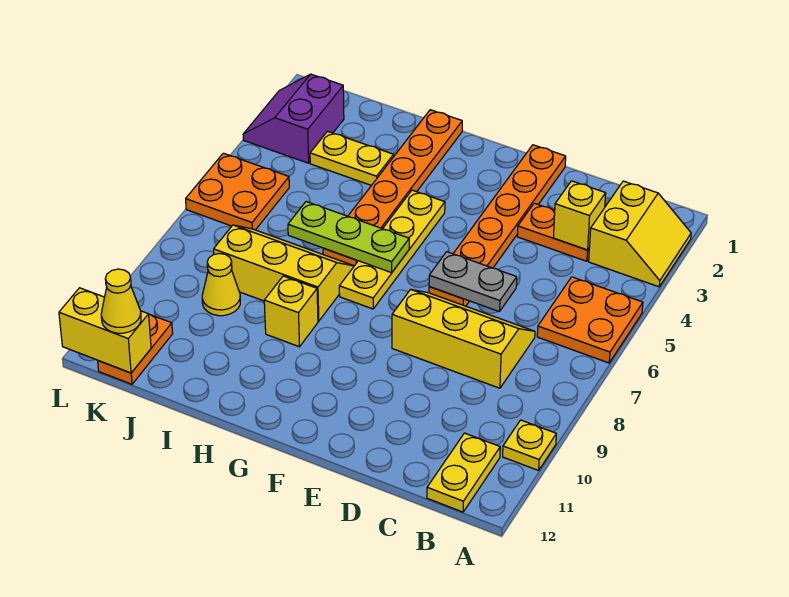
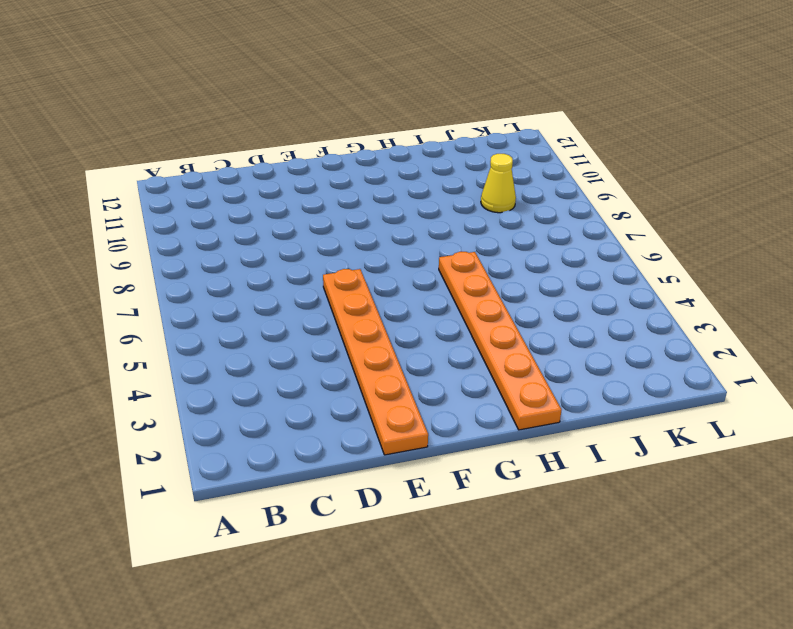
none -> yellow slope A2:B3 level 1 top B
none -> orange plate A5:B6 level 1
none -> yellow plate A10 level 1

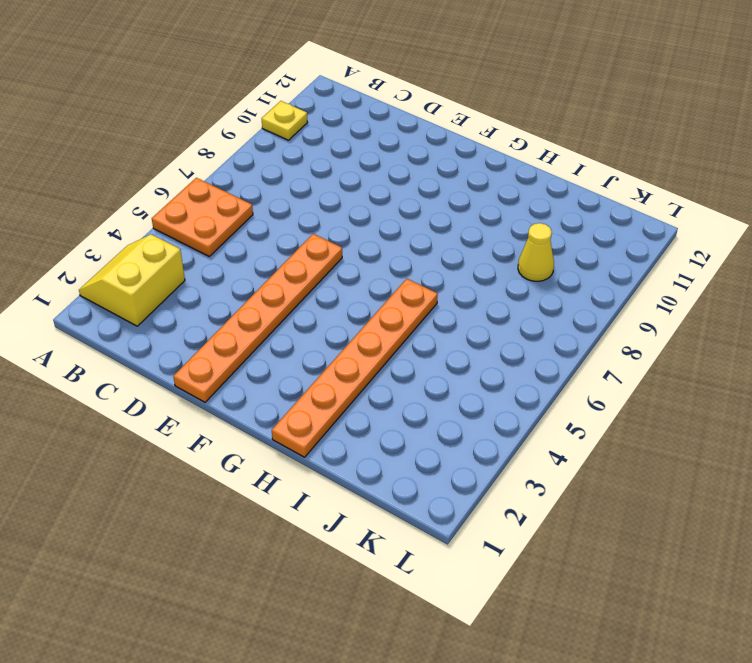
none -> yellow plate B11:B12 level 1
none -> orange plate C3:D3 level 1
none -> yellow slope C7:E8 level 1 top 8

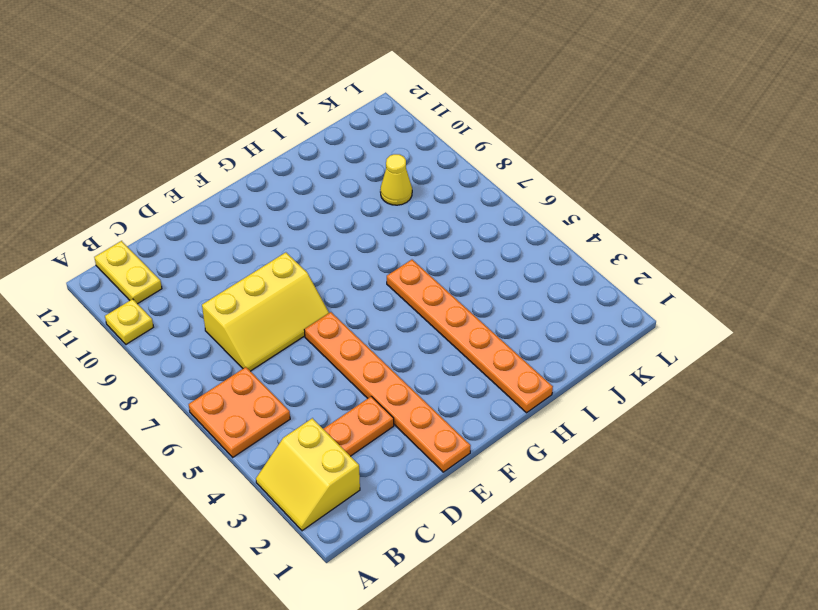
none -> yellow plate G4:G7 level 1
none -> yellow slope H7:J8 level 1 top 8
none -> yellow brick H9 level 1

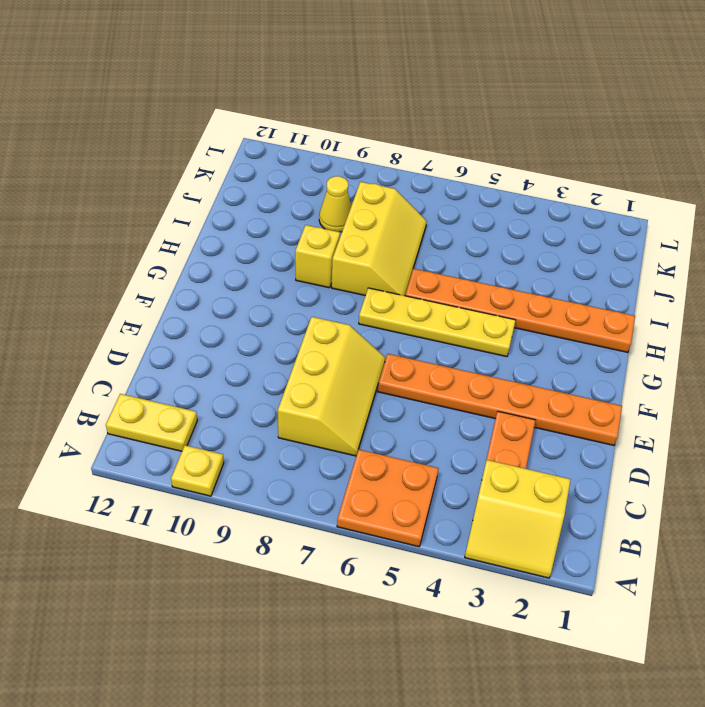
none -> yellow plate I3:J3 level 1
none -> purple slope K2:L3 level 1 top K
none -> orange plate K5:L6 level 1

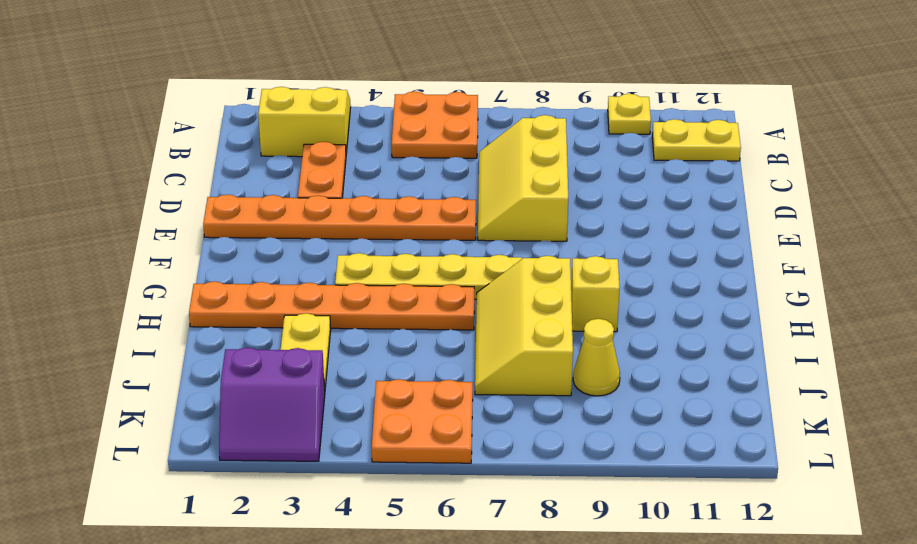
none -> orange plate K11:K12 level 1
none -> yellow brick C3 level 2
none -> grey plate D6:E6 level 2

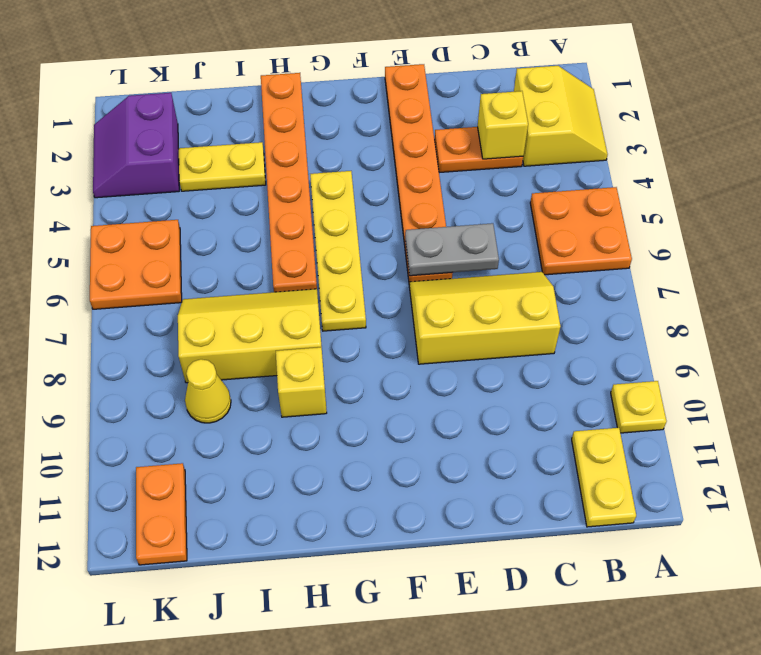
none -> lime plate G6:I6 level 2
none -> yellow brick K12:L12 level 2
none -> yellow cone K12 level 3

